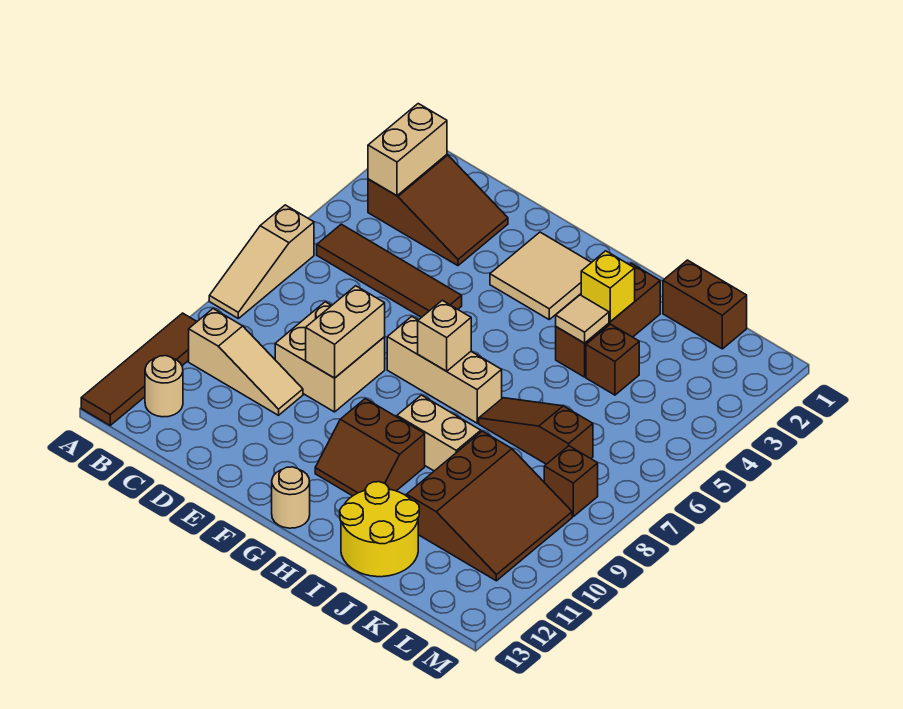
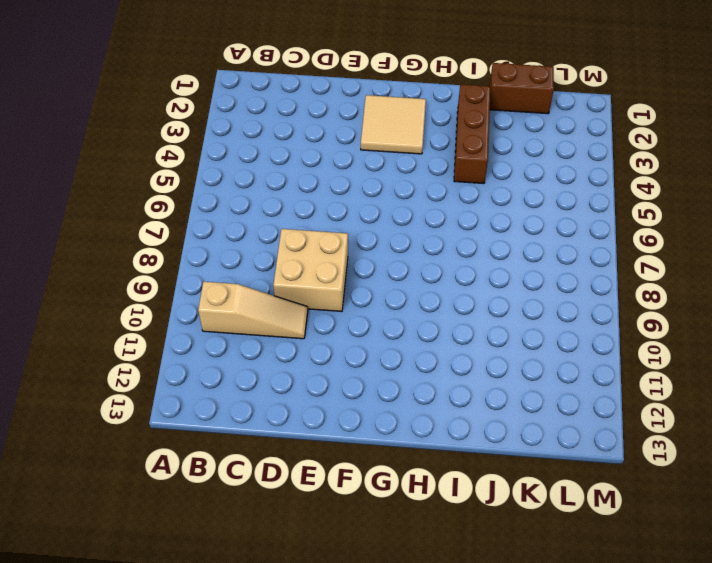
none -> tan slope A6:A8 level 1 top 6
none -> brown tile A10:A13 level 1
none -> brown slope B2:D3 level 1 top B

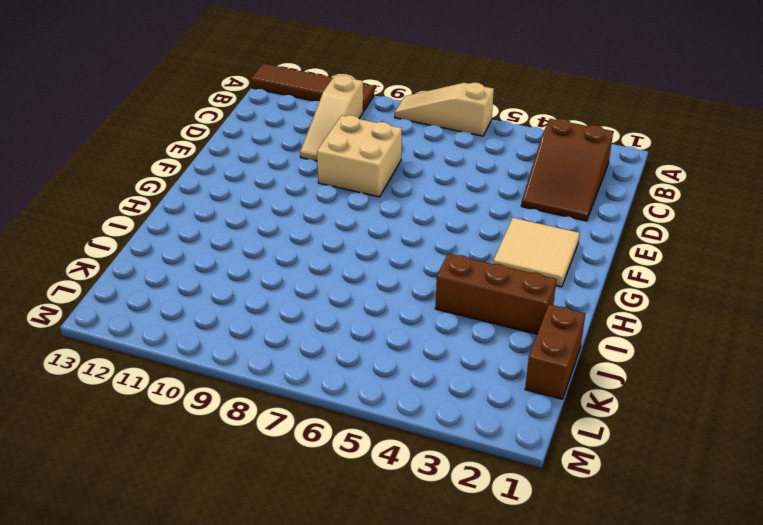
none -> brown tile B5:E5 level 1
none -> tan round brick B12 level 1
none -> tan brick F7:H7 level 1

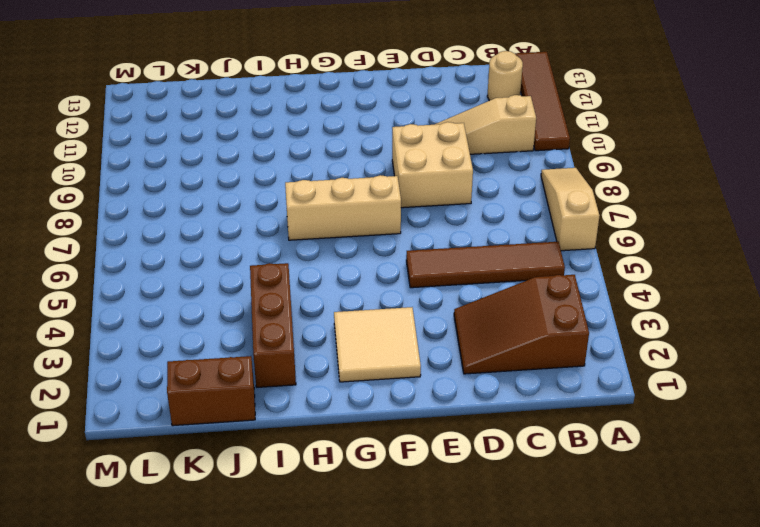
none -> brown slope G10:H11 level 1 top 10
none -> tan round brick G13 level 1
none -> tan brick H9:I9 level 1

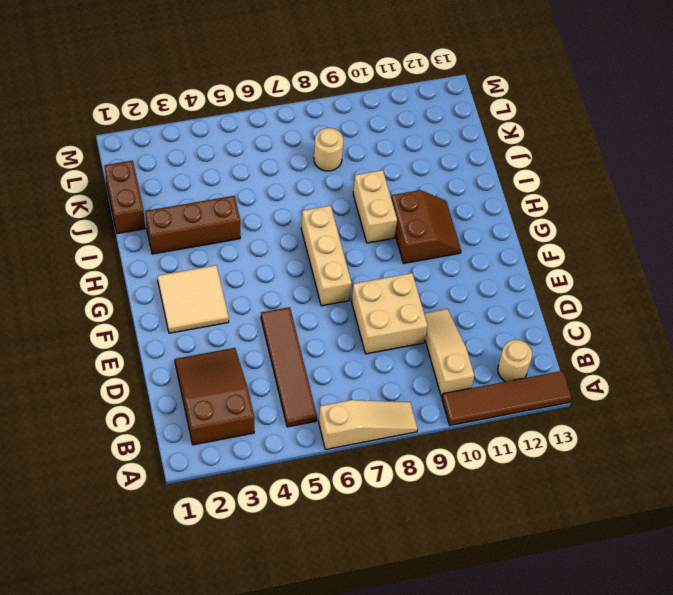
tan round brick K8 level 1 -> tan round brick G13 level 1
none -> brown slope I7:K7 level 1 top K
none -> yellow round brick I12:J13 level 1
none -> brown brick J4 level 1

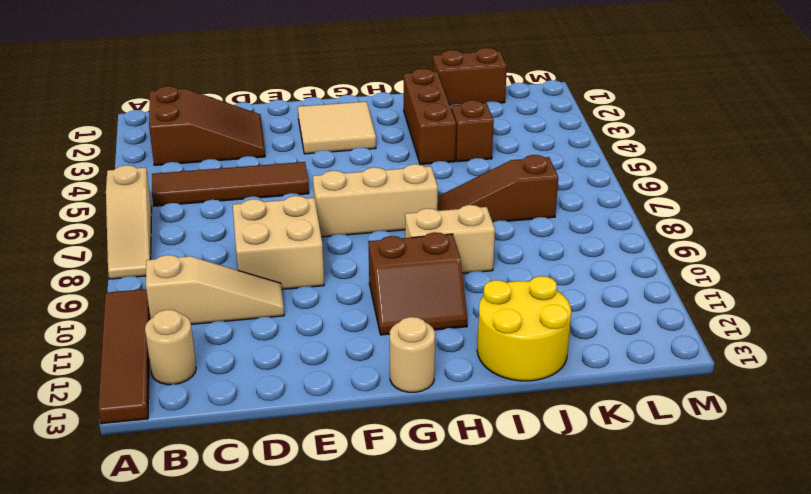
none -> brown slope J9:L11 level 1 top J
none -> brown brick L8 level 1
none -> tan brick B2:B3 level 2

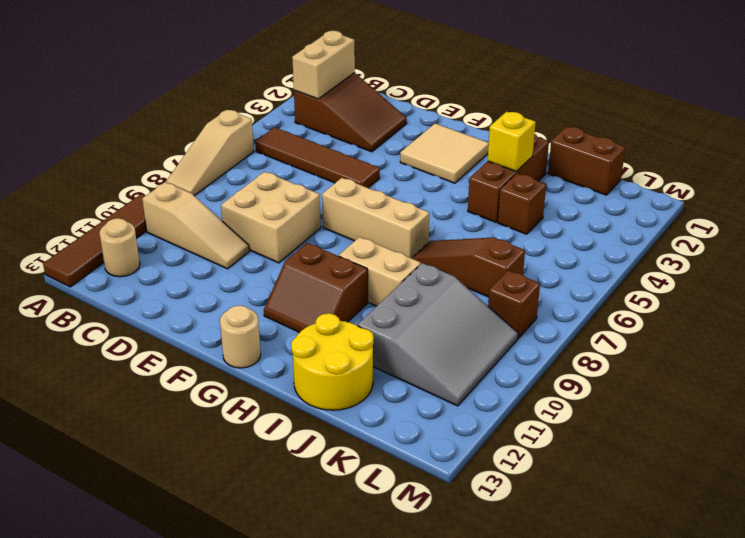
grey slope J9:L11 level 1 top J -> brown slope J9:L11 level 1 top J
none -> tan brick E8:E9 level 2
none -> tan brick G7 level 2
none -> tan tile I4 level 2

